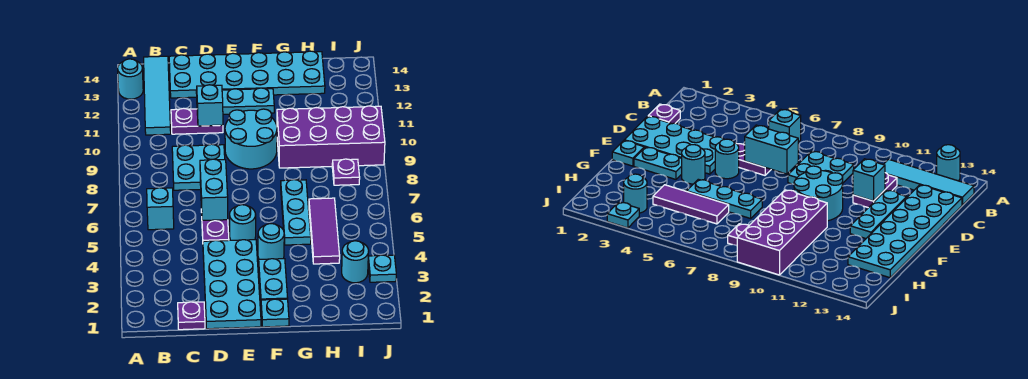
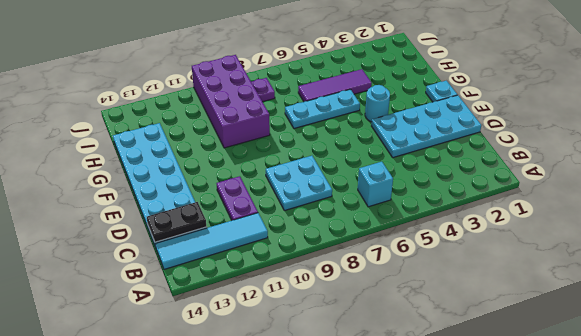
black plate C13:C14 level 2 -> none
none -> cyan round brick A13 level 1
none -> purple plate C1 level 1
none -> purple plate D5:D6 level 1

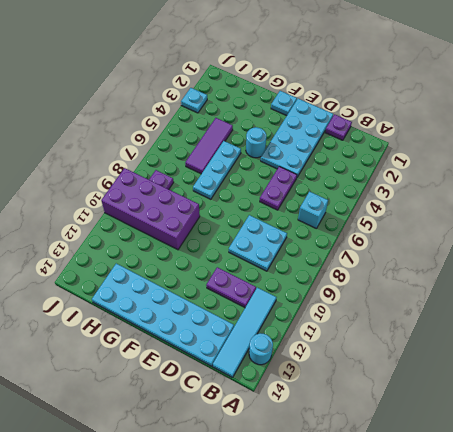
none -> cyan plate D12:F12 level 1
none -> cyan round brick E5 level 1
none -> cyan round brick E9:F10 level 1

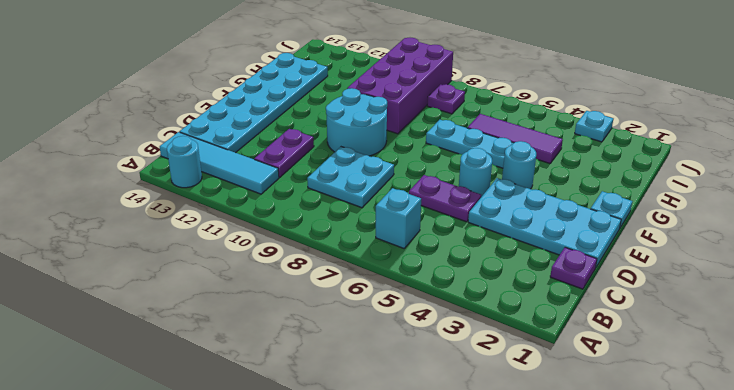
none -> cyan plate D12:F12 level 1
none -> cyan plate F2:F3 level 1
none -> cyan round brick I3 level 1

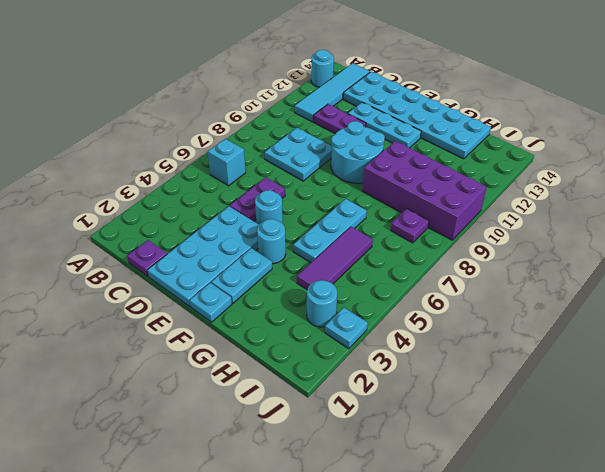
none -> cyan brick D6:D7 level 2
none -> cyan brick D11 level 2

